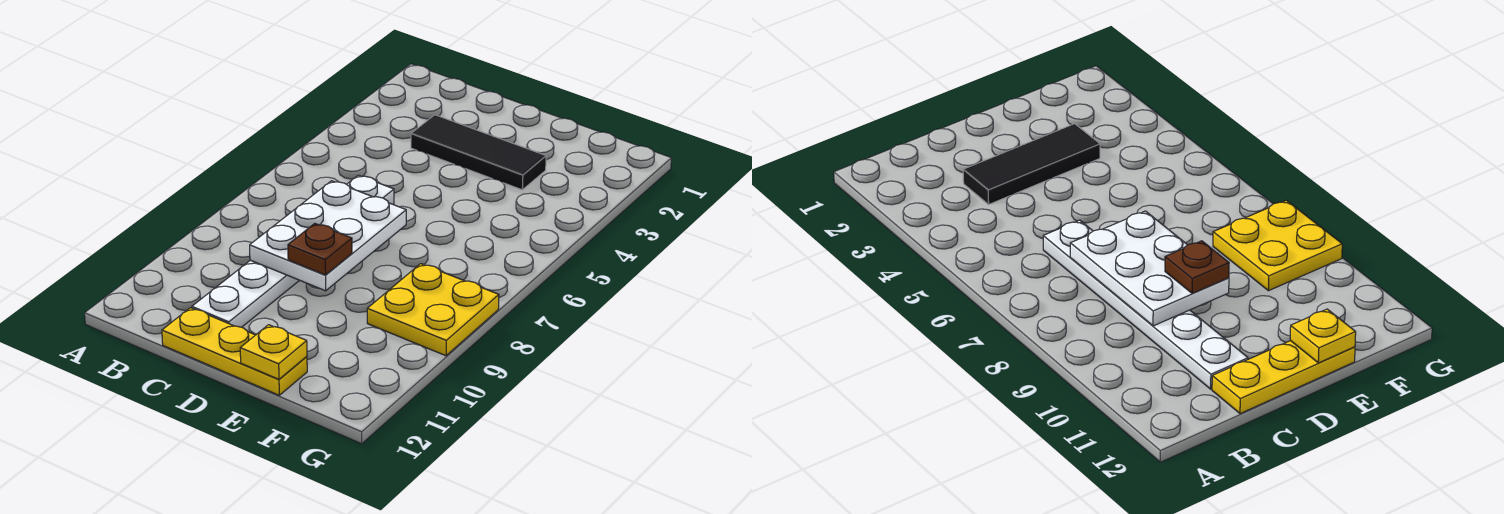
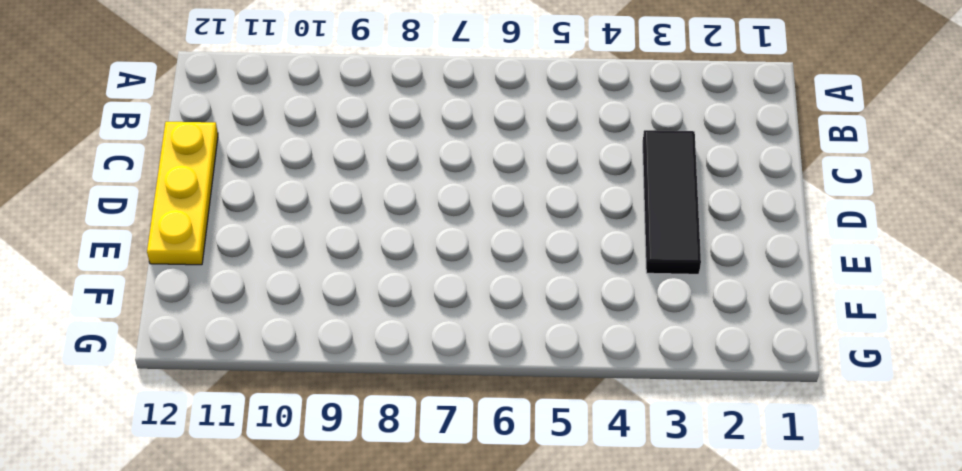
none -> white plate C6:C11 level 1
none -> yellow plate F8:G9 level 1

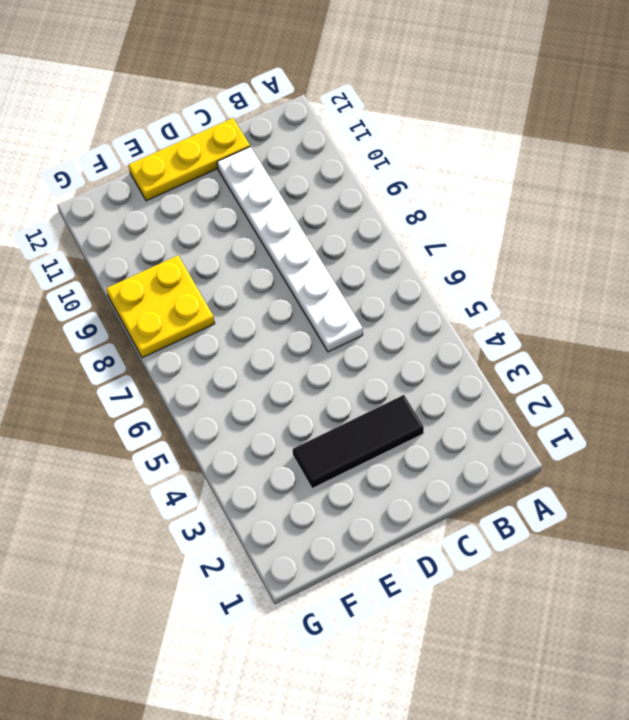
none -> white plate C7:D9 level 2
none -> yellow plate E12 level 2

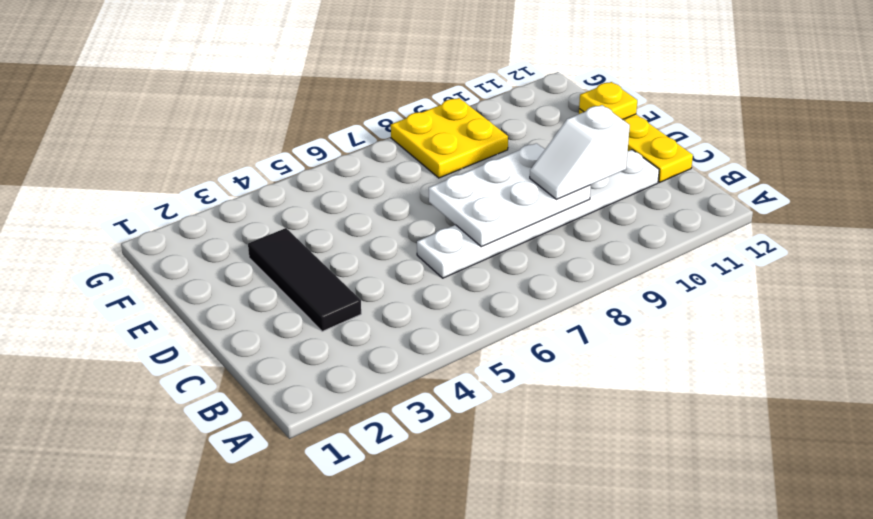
white slope C9:C10 level 3 top 10 -> none
none -> brown plate D9 level 3

